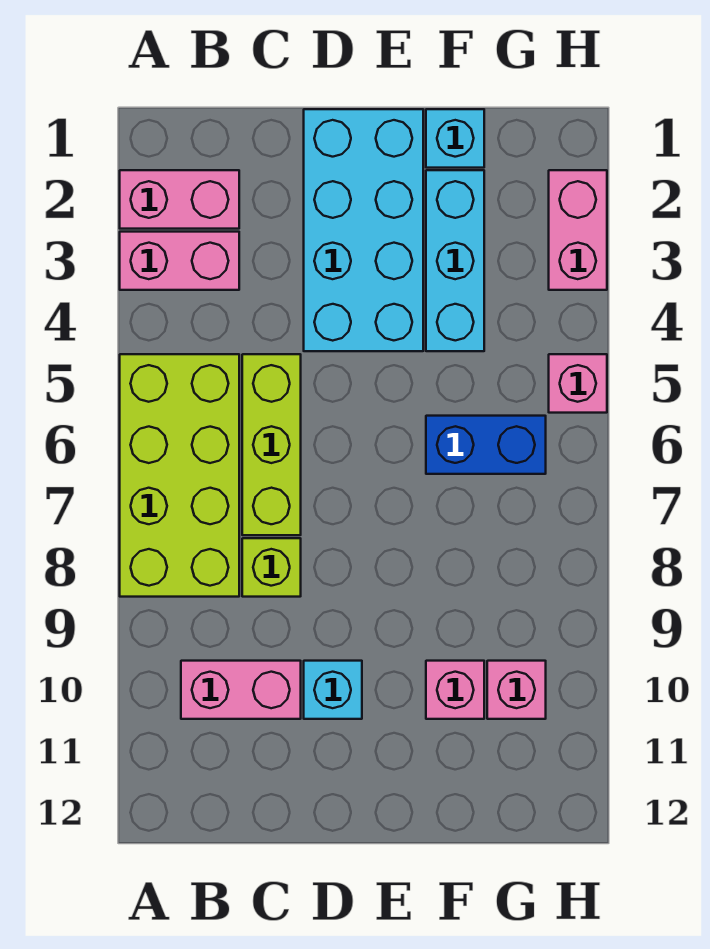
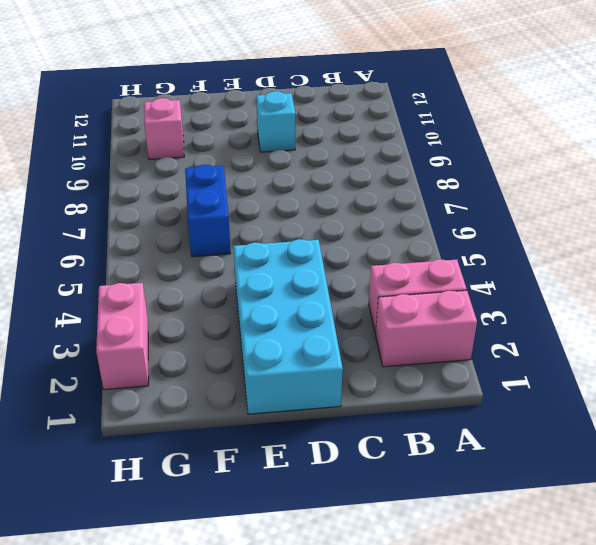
blue brick F6:F7 level 1 -> blue brick F6:G6 level 1
none -> lime brick A5:B8 level 1
none -> pink brick B10:C10 level 1
none -> lime brick C5:C7 level 1

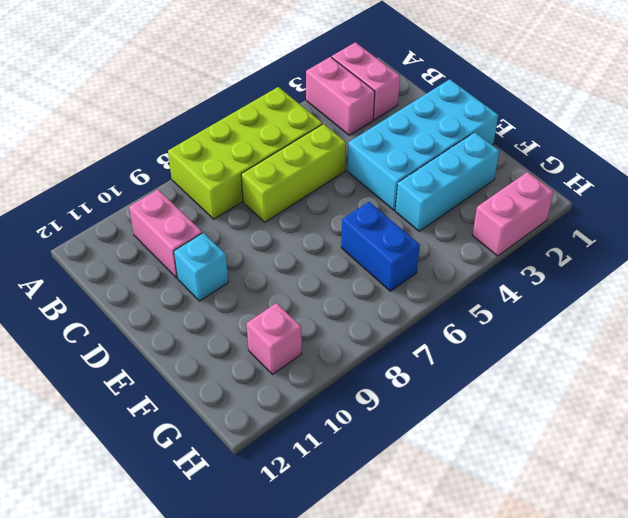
none -> lime brick C8 level 1
none -> cyan brick F1 level 1
none -> pink brick F10 level 1

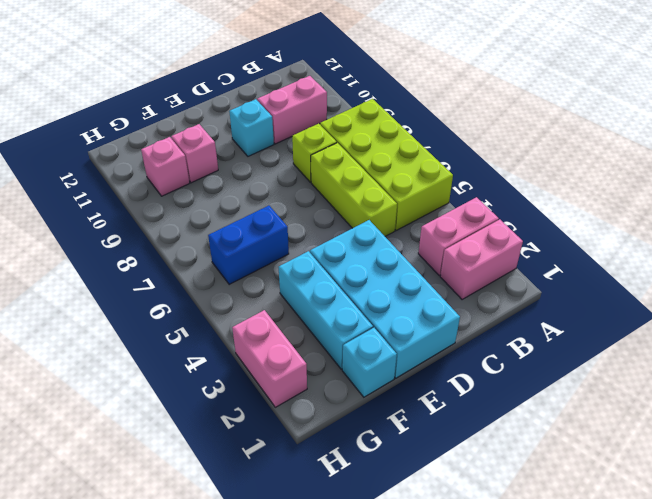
none -> pink brick H5 level 1

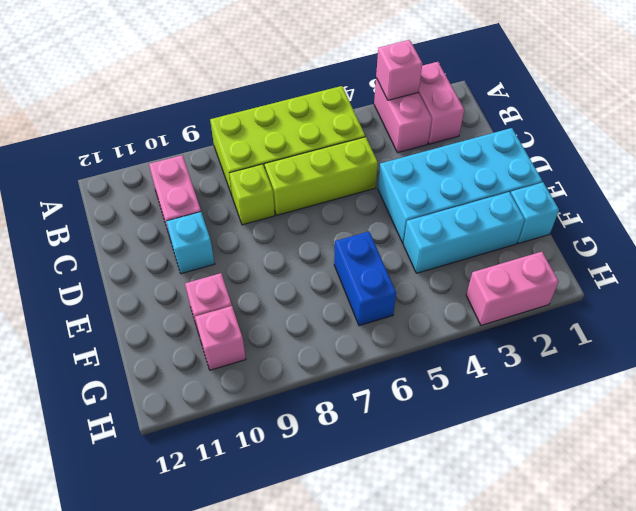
pink brick A3 level 2 -> pink brick H5 level 1

